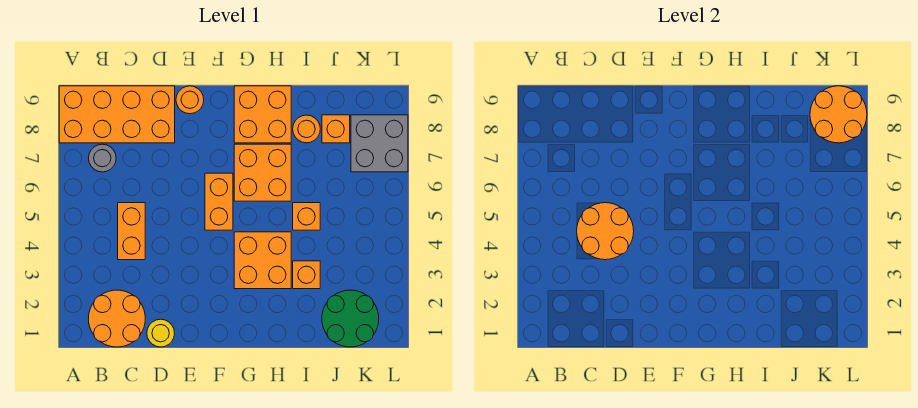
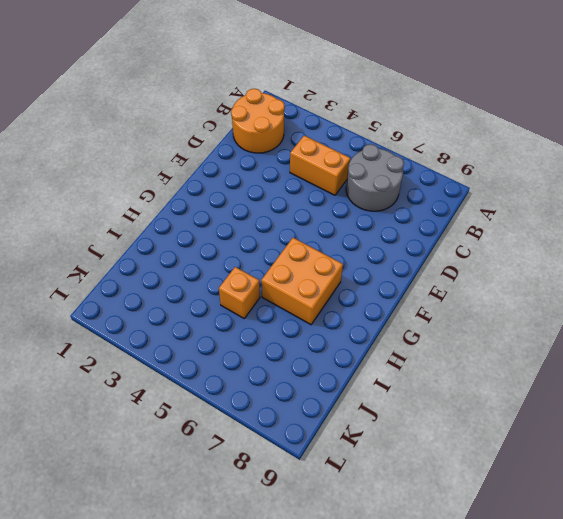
grey round brick B6:C7 level 1 -> grey round brick B7 level 1
none -> orange brick A8:D9 level 1
none -> yellow round brick D1 level 1
none -> orange round brick E9 level 1

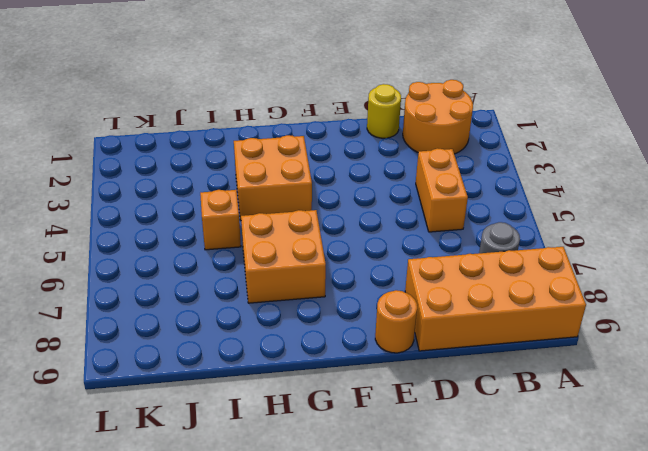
none -> orange brick F5:F6 level 1
none -> orange brick G8:H9 level 1
none -> orange brick I3 level 1

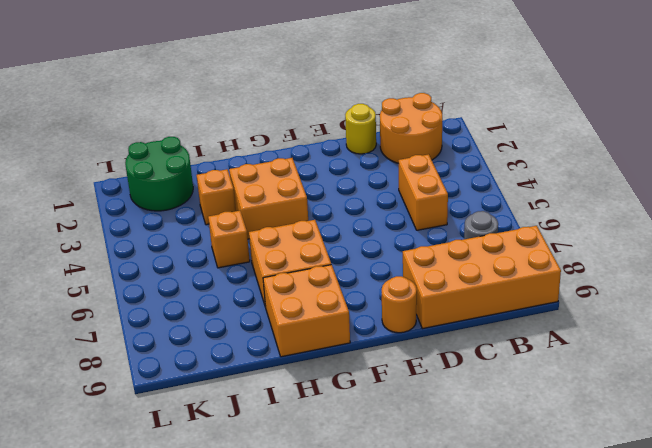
none -> orange brick F5:F6 level 1
none -> orange round brick I8 level 1
none -> orange brick J8 level 1

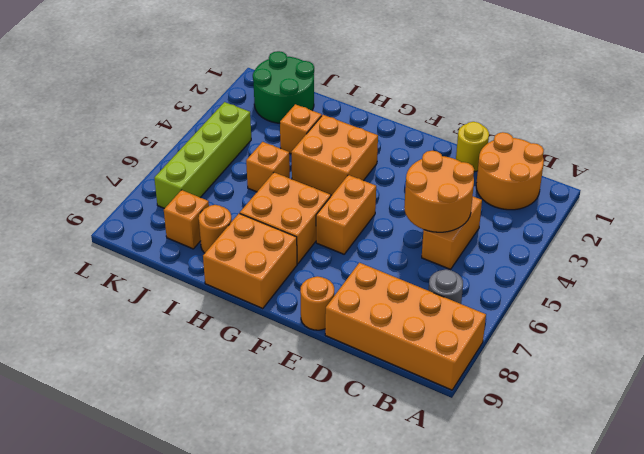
lime brick K4:K7 level 1 -> grey brick K7:L8 level 1
none -> orange round brick K8:L9 level 2

